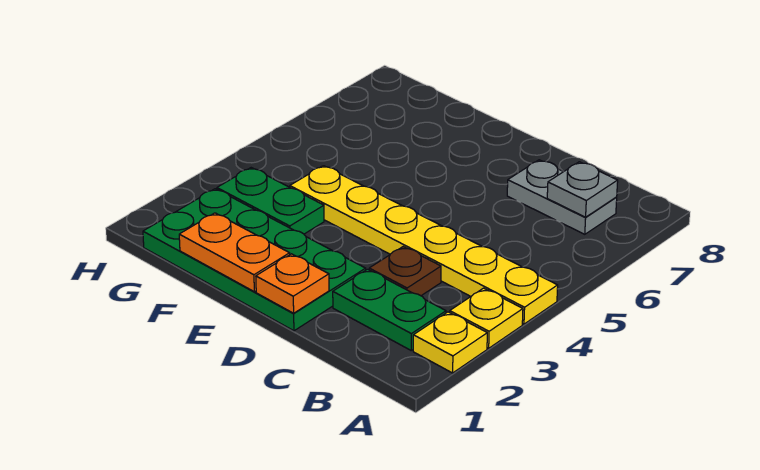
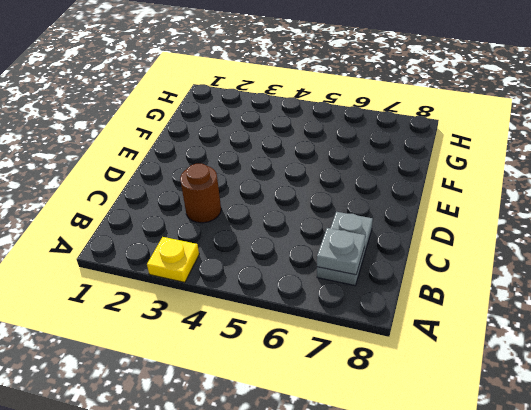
brown round brick C3 level 1 -> brown plate C3 level 1
none -> yellow plate A2 level 1
none -> yellow plate A4:F4 level 1

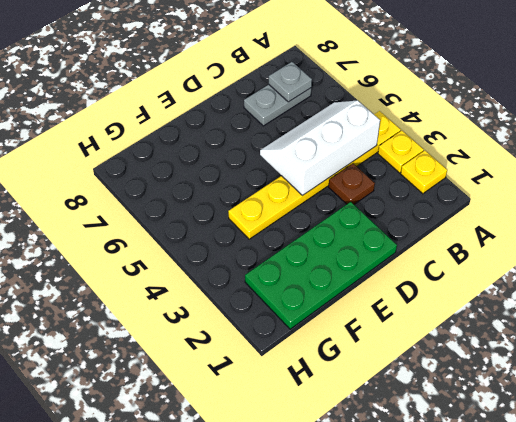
white slope B4:D5 level 2 top 4 -> none
none -> green plate B2:C2 level 1
none -> green plate F3:G3 level 1

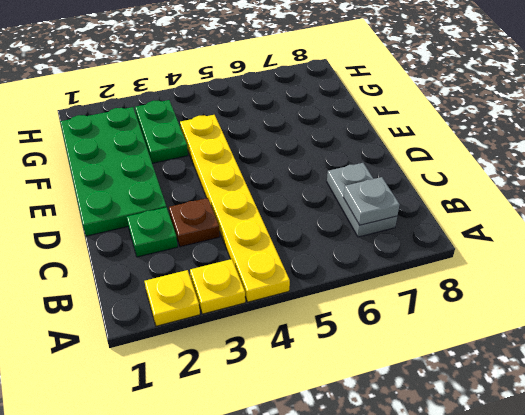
green plate C2 level 1 -> green plate B2:C2 level 1
none -> orange plate D1 level 2
none -> orange plate E1:F1 level 2

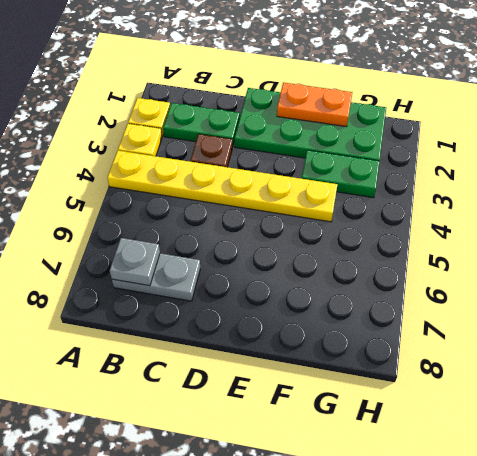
none -> orange plate D1 level 2

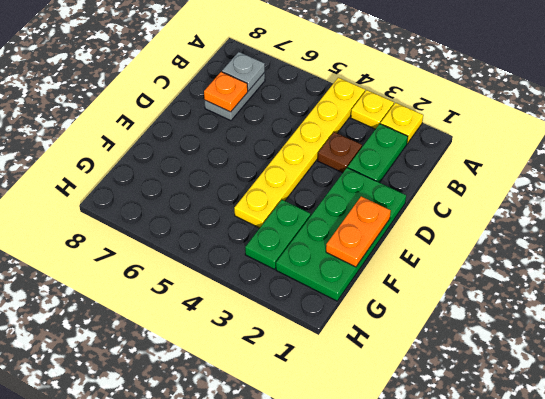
orange plate C7 level 2 -> orange plate D1 level 2

